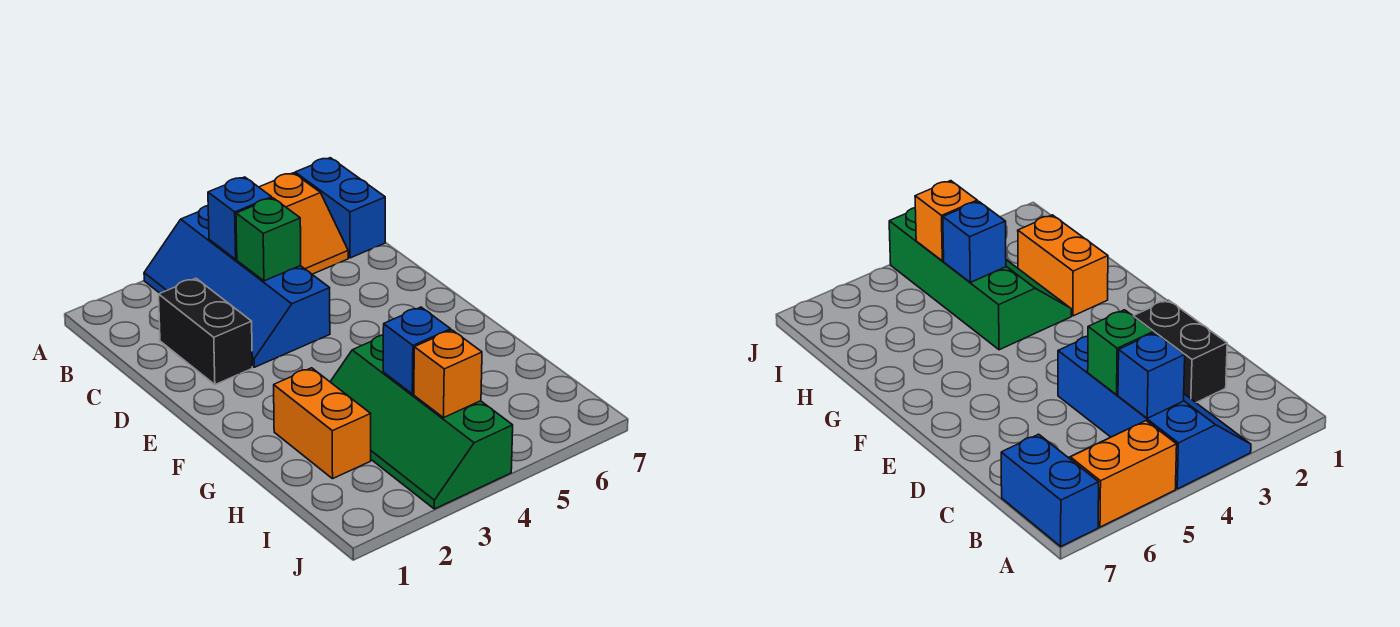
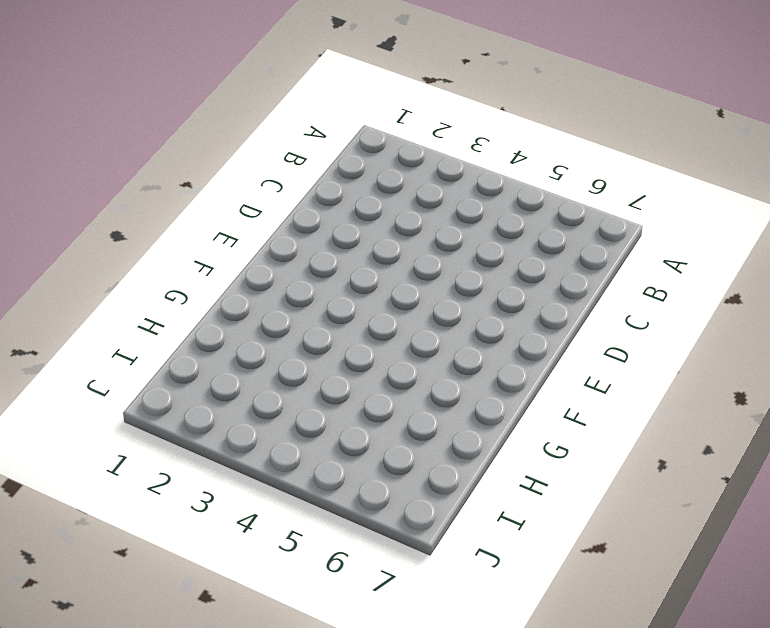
none -> blue slope A3:D4 level 1 top 4
none -> orange slope A5:B6 level 1 top A

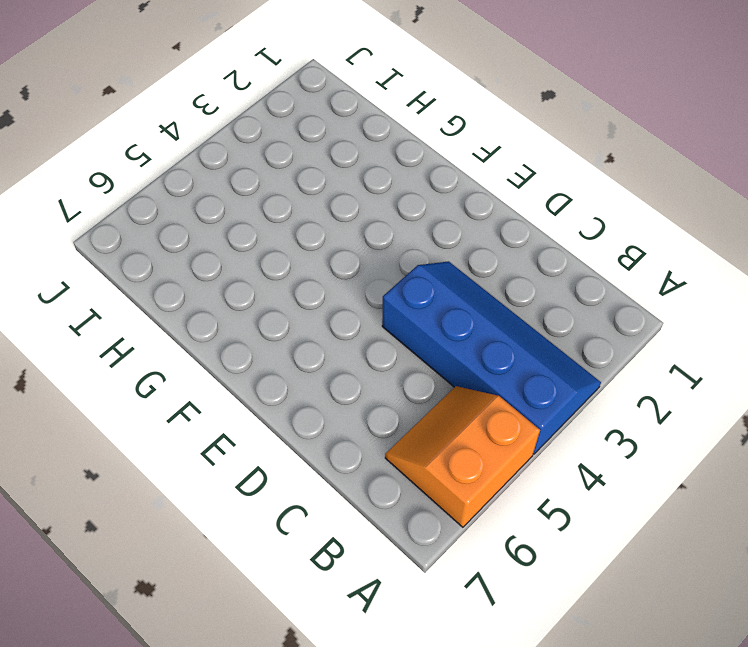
none -> blue brick A7:B7 level 1
none -> black brick C2:D2 level 1

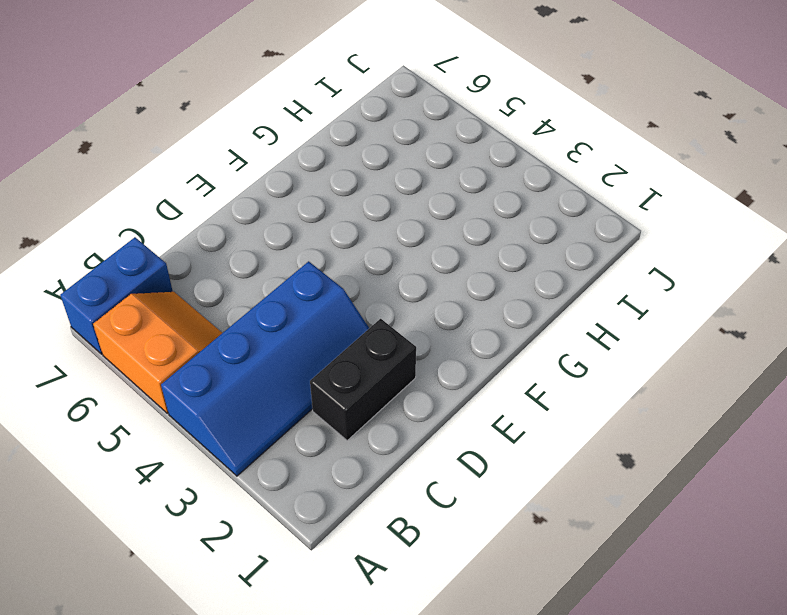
none -> orange brick G2:H2 level 1
none -> green slope G3:J4 level 1 top 4

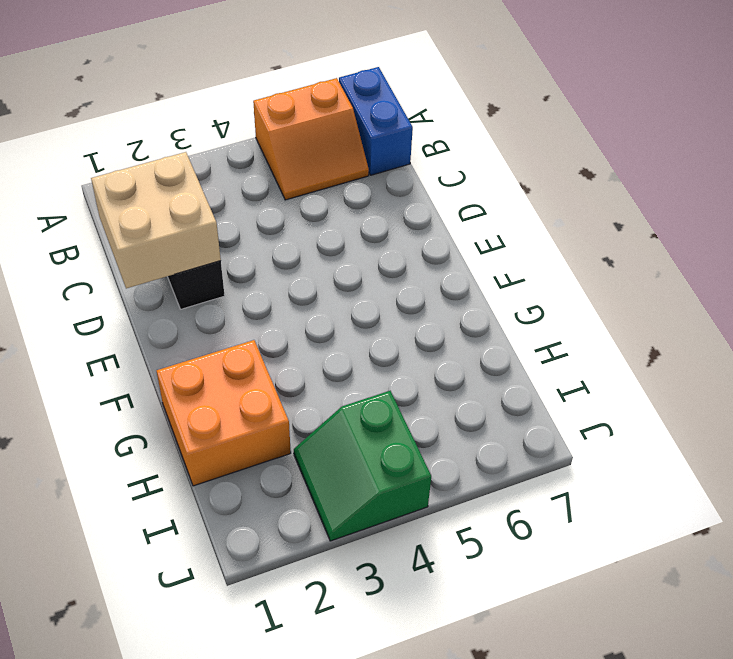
tan brick C1:D2 level 2 -> none
orange brick G1:H2 level 1 -> orange brick G2:H2 level 1
green slope I3:J4 level 1 top 4 -> green slope G3:J4 level 1 top 4
none -> blue slope A3:D4 level 1 top 4
none -> blue brick B4 level 2

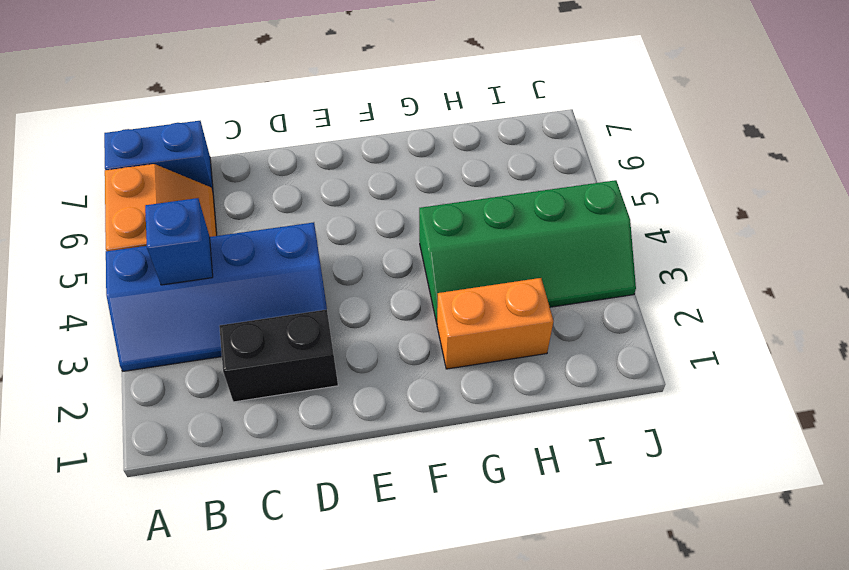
none -> green brick C4 level 2
none -> blue brick H4 level 2

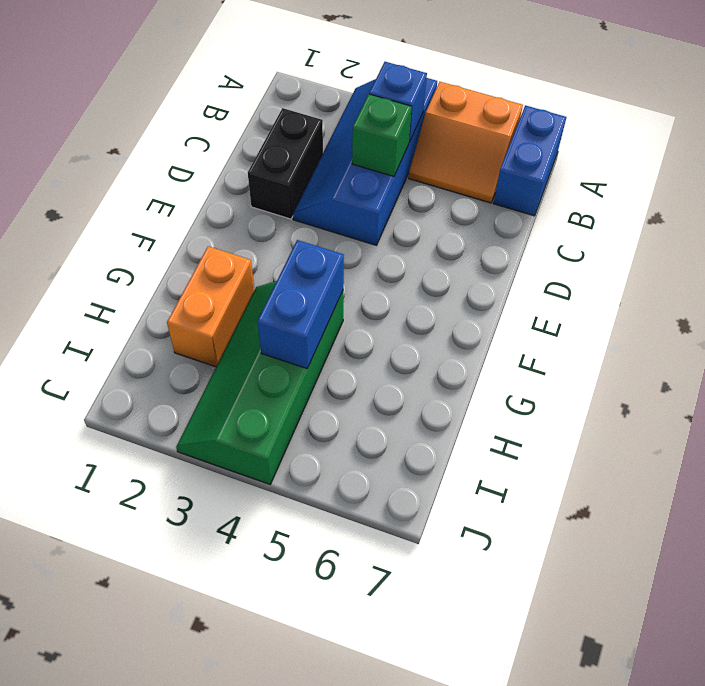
blue brick G4:H4 level 2 -> blue brick H4 level 2
none -> orange brick I4 level 2

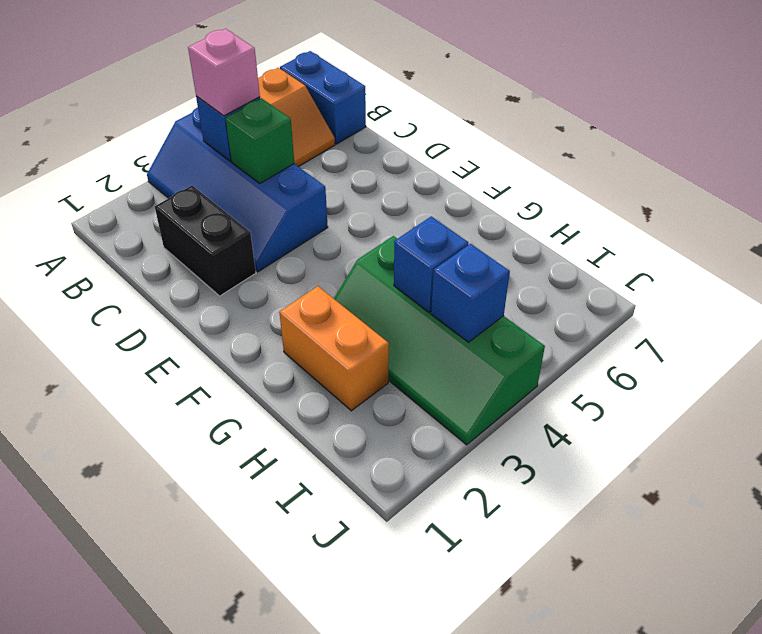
pink brick B4 level 3 -> none
blue brick I4 level 2 -> orange brick I4 level 2

